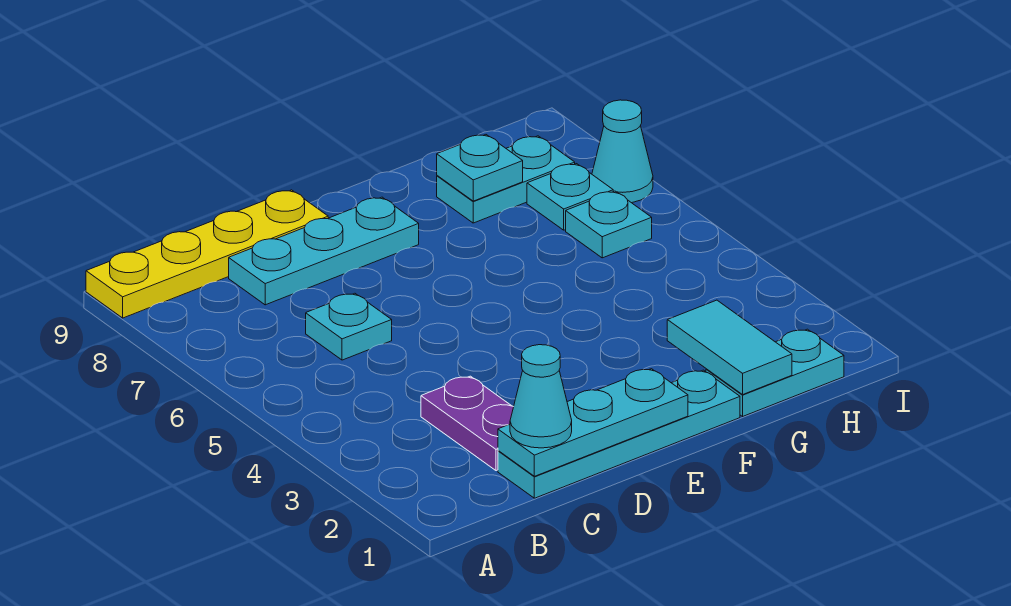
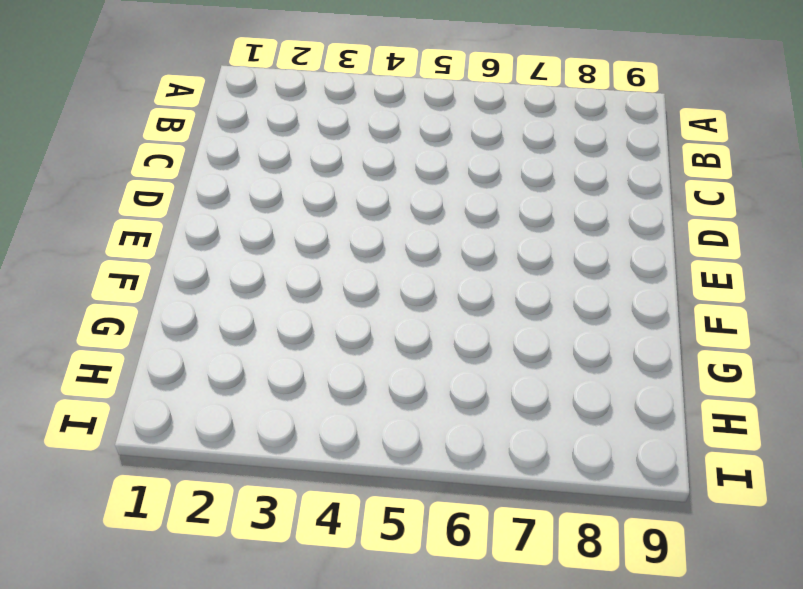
none -> yellow plate A9:D9 level 1
none -> cyan plate C1:F1 level 1
none -> purple plate C2:C3 level 1

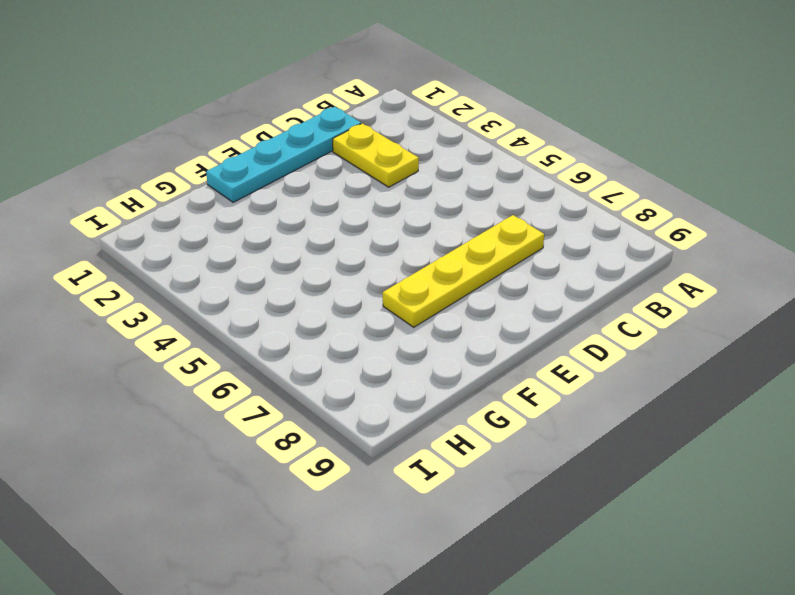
yellow plate C2:C3 level 1 -> purple plate C2:C3 level 1
yellow plate C7:F7 level 1 -> yellow plate A9:D9 level 1
none -> cyan plate C6 level 1
none -> cyan plate C8:E8 level 1
none -> cyan plate G1:H1 level 1

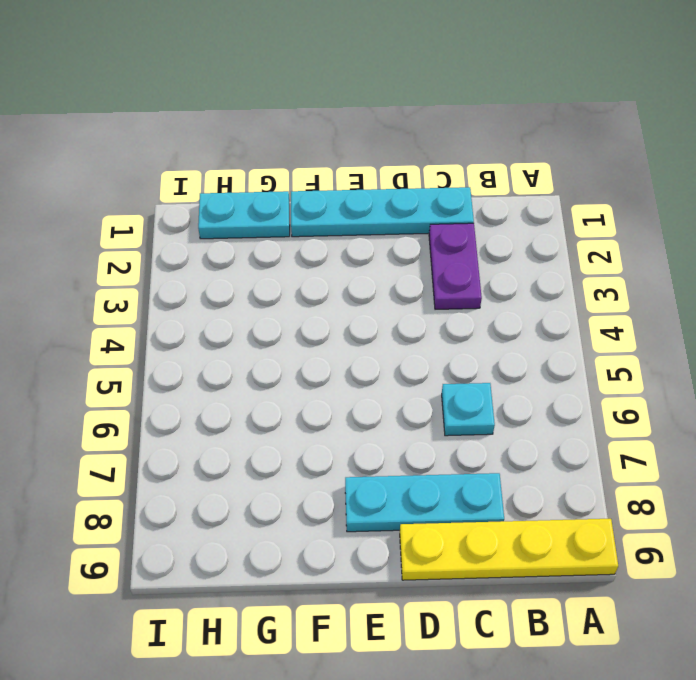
none -> cyan plate G8:H8 level 1
none -> cyan plate H6 level 1
none -> cyan plate H7 level 1

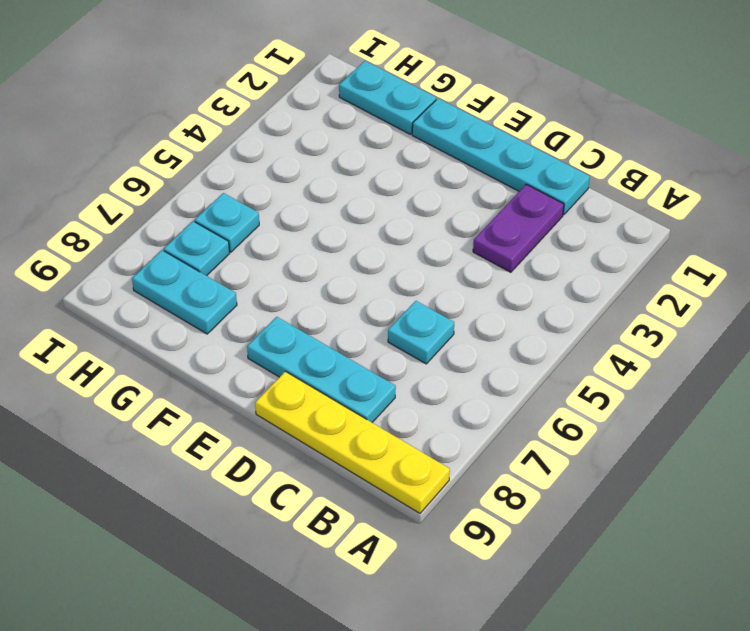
none -> cyan cone I7 level 1
none -> cyan plate C1:E1 level 2
none -> cyan tile G1:G2 level 2

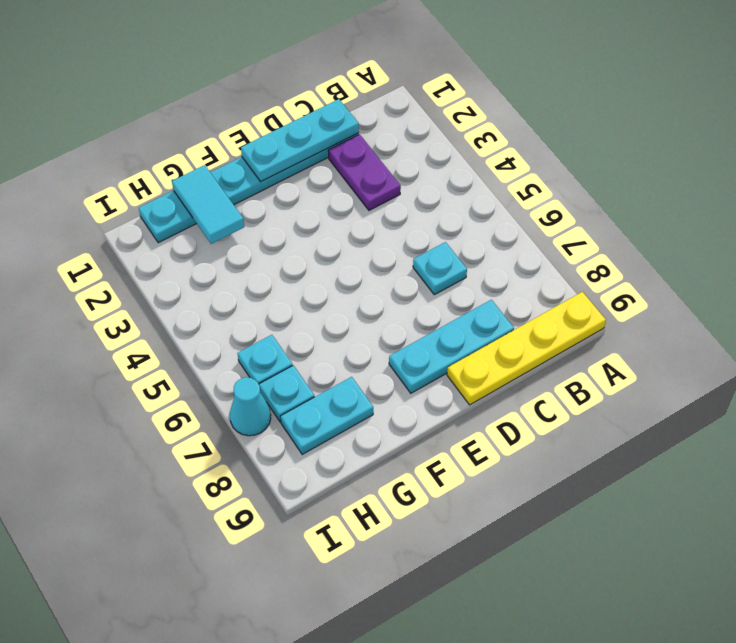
none -> cyan plate G8 level 2
none -> cyan cone C1 level 3

